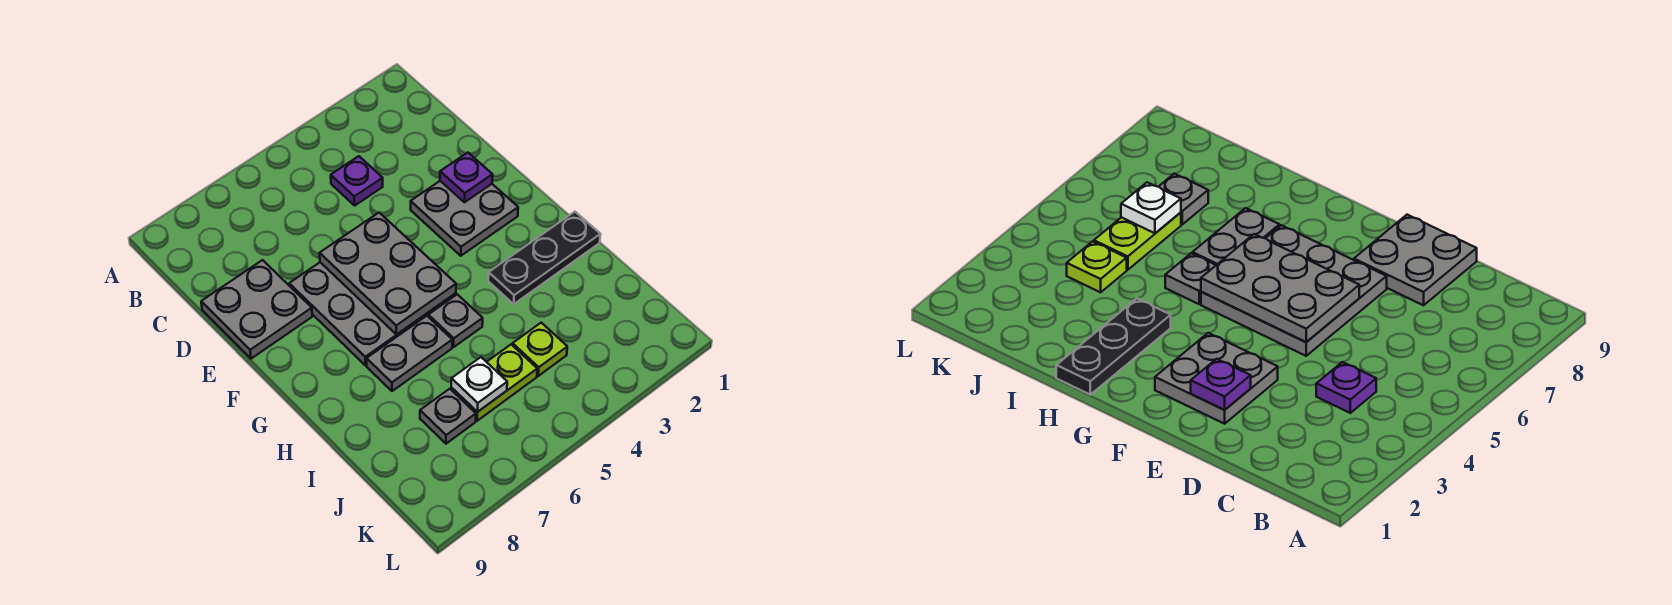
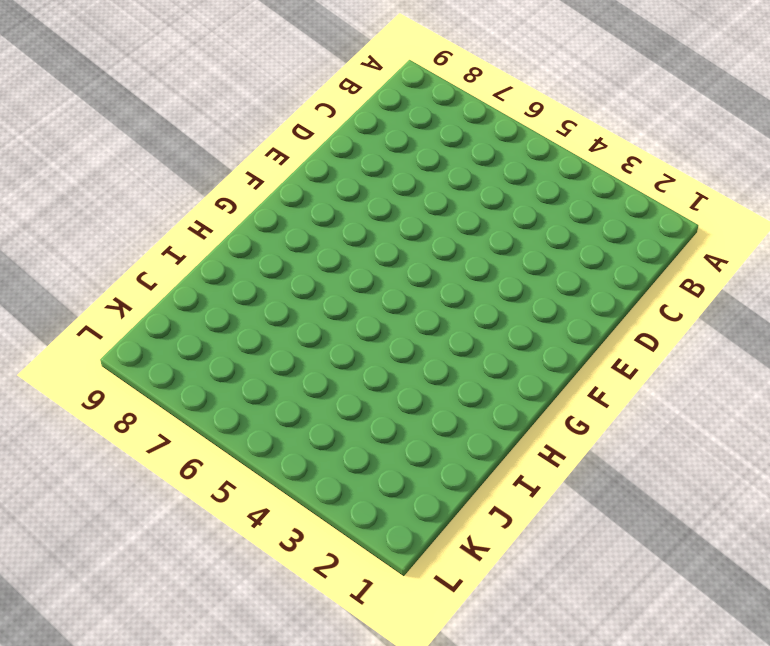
none -> purple plate C4 level 1
none -> grey plate D8:E9 level 1
none -> grey plate E2:F3 level 1

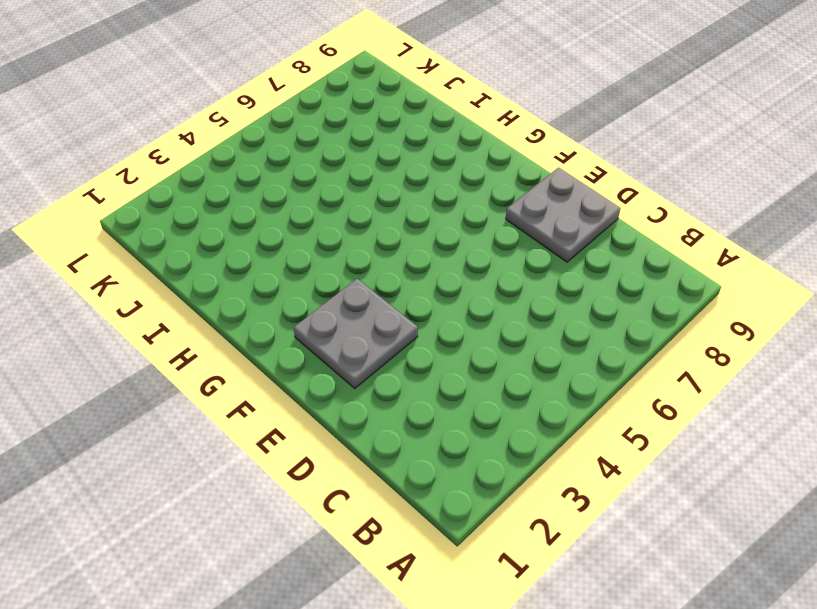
none -> purple plate C4 level 1
none -> grey plate E5:G7 level 1
none -> black plate H1:H3 level 1

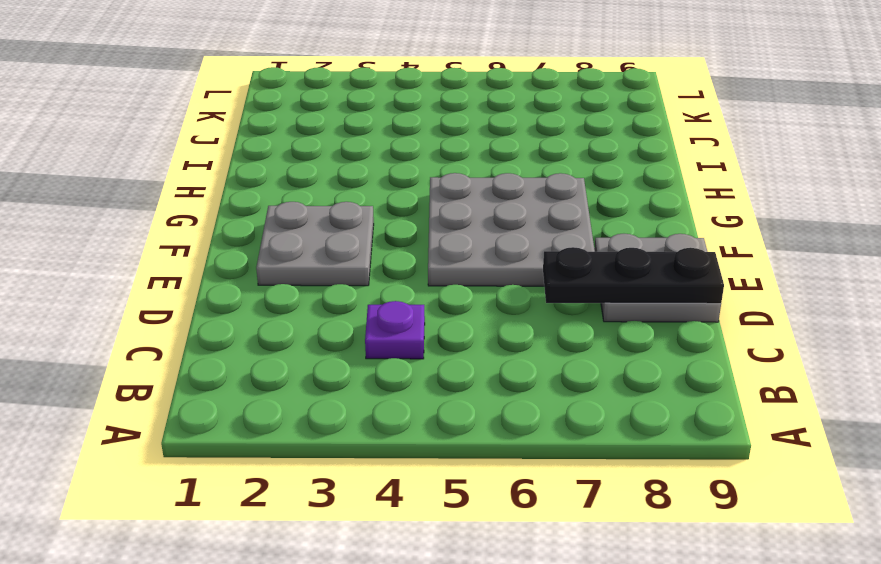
black plate D7:D9 level 2 -> black plate H1:H3 level 1
none -> grey plate H5 level 1
none -> grey plate H6:H7 level 1
none -> lime plate J4 level 1

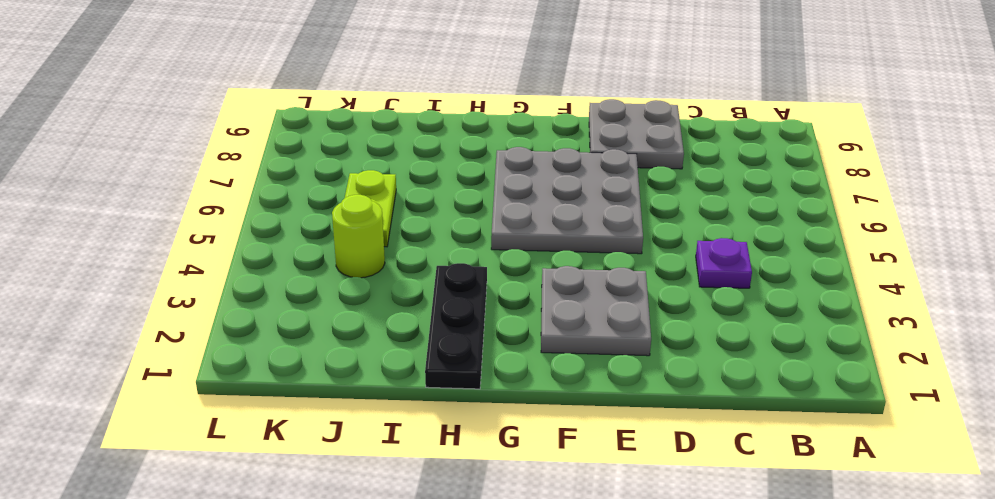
lime round brick J4 level 1 -> lime plate J4 level 1
none -> grey plate H5 level 1
none -> grey plate H6:H7 level 1
none -> grey plate J7 level 1

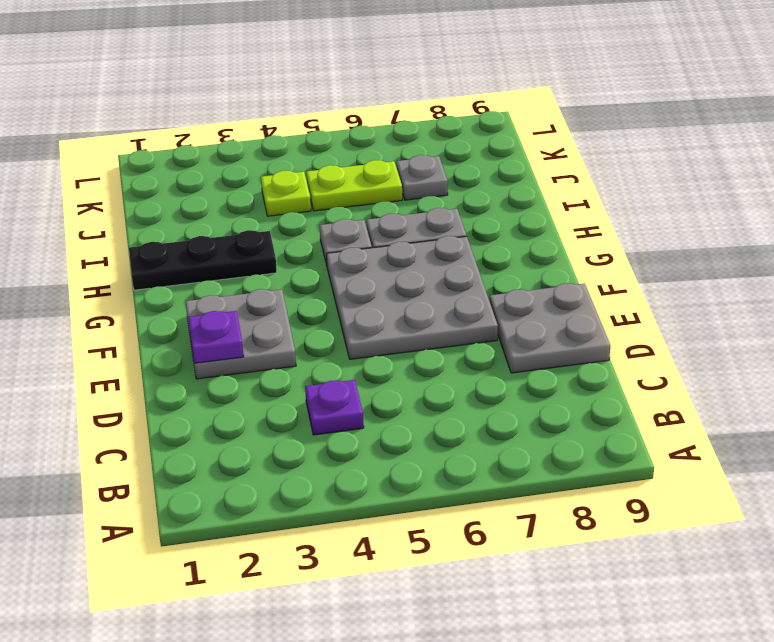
none -> grey plate E5:G6 level 2
none -> white plate J6 level 2

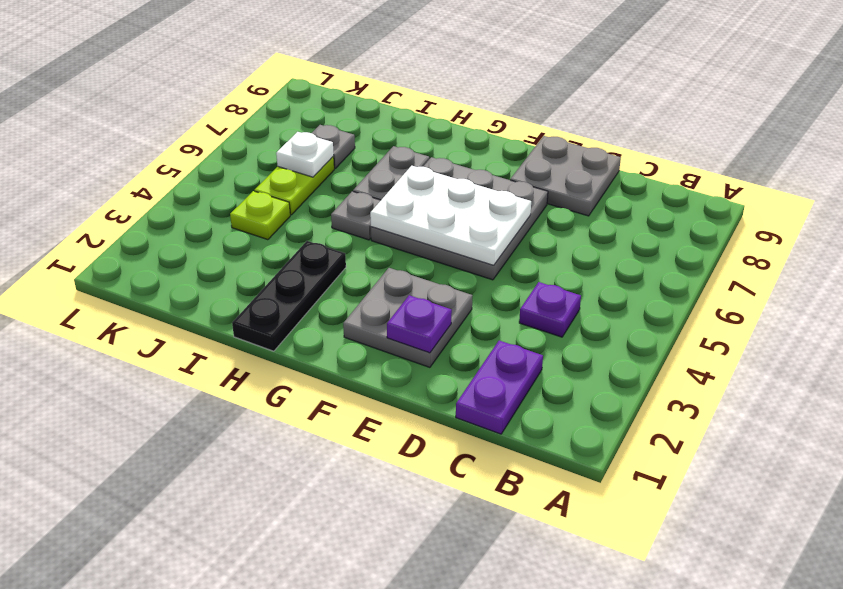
purple plate C1:C2 level 1 -> none
white plate E5:G6 level 2 -> grey plate E5:G6 level 2

